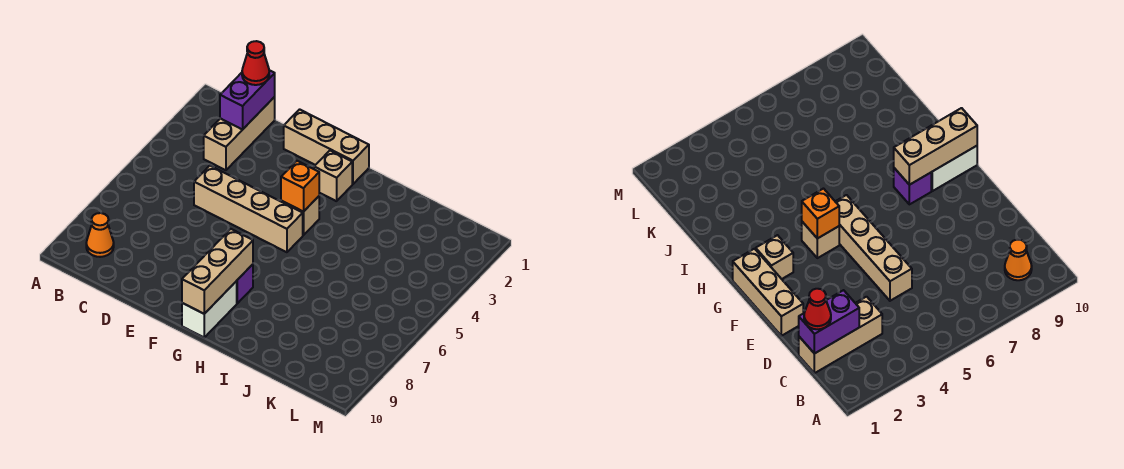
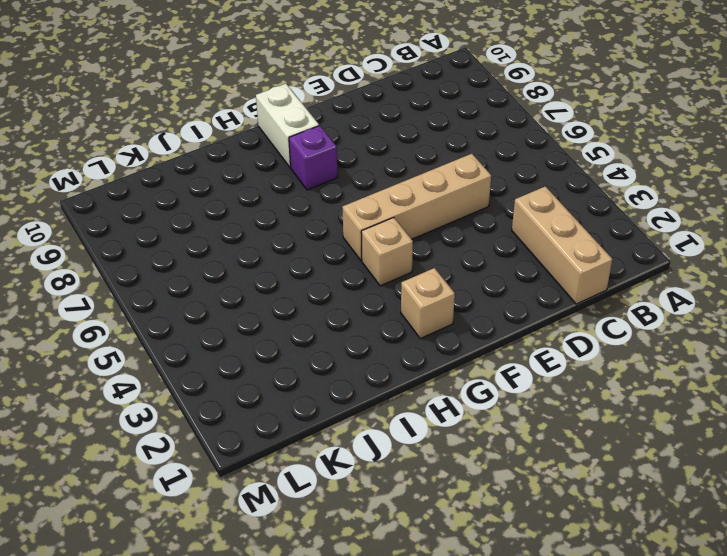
none -> orange cone B9 level 1
none -> tan brick E1:G1 level 1
none -> purple brick C1:C2 level 2

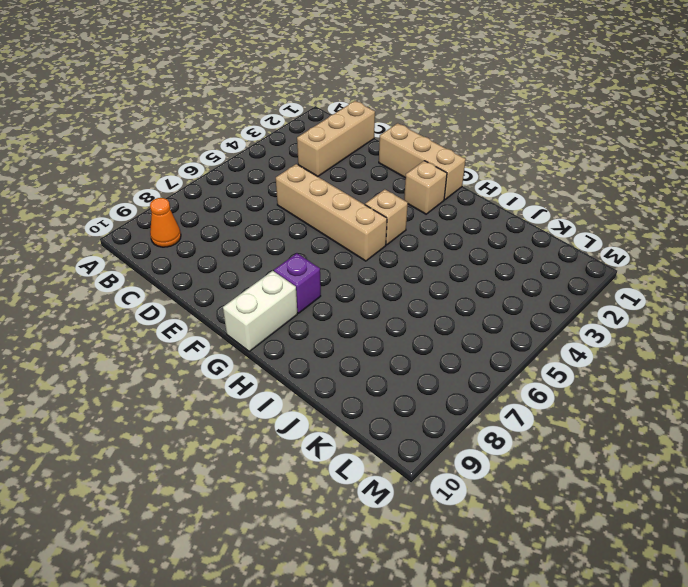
none -> purple brick C1:C2 level 2
none -> orange brick G4 level 2
none -> tan brick G8:G10 level 2

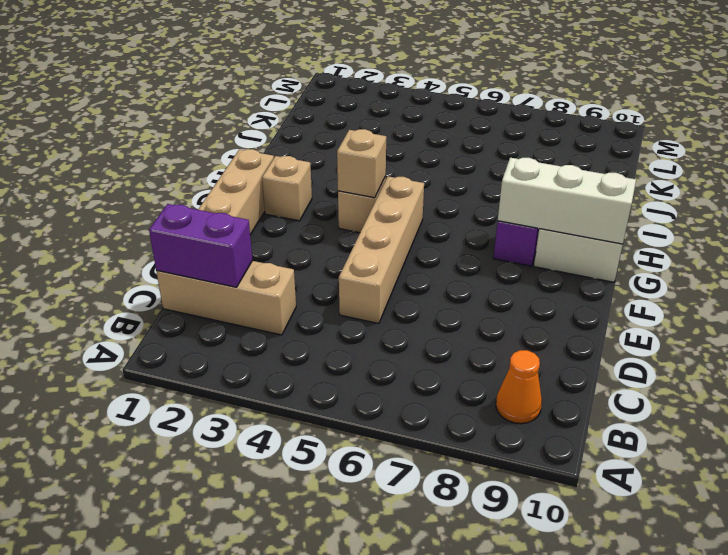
tan brick G4 level 2 -> orange brick G4 level 2
white brick G8:G10 level 2 -> tan brick G8:G10 level 2
none -> red cone C1 level 3

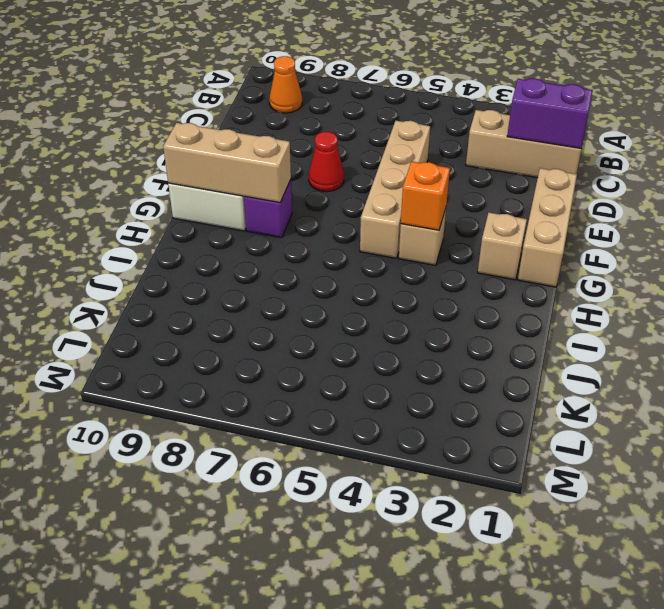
red cone E7 level 1 -> red cone C1 level 3

